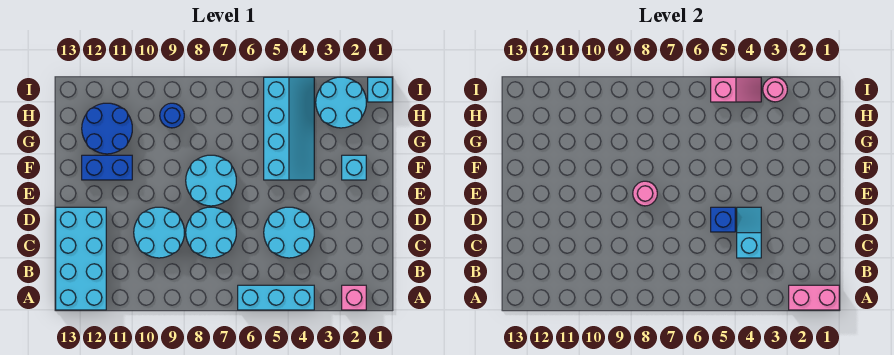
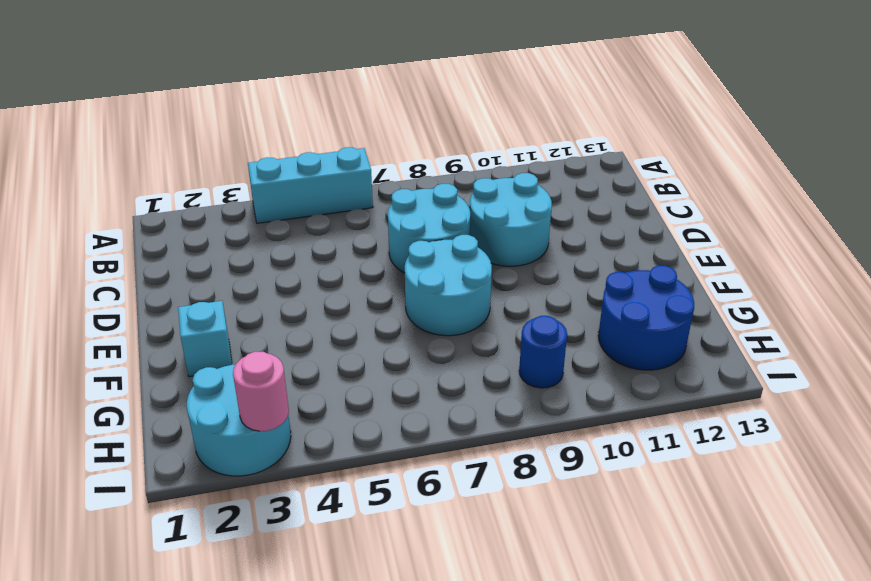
none -> pink brick A2 level 1
none -> cyan brick A12:D13 level 1
none -> cyan round brick C4:D5 level 1

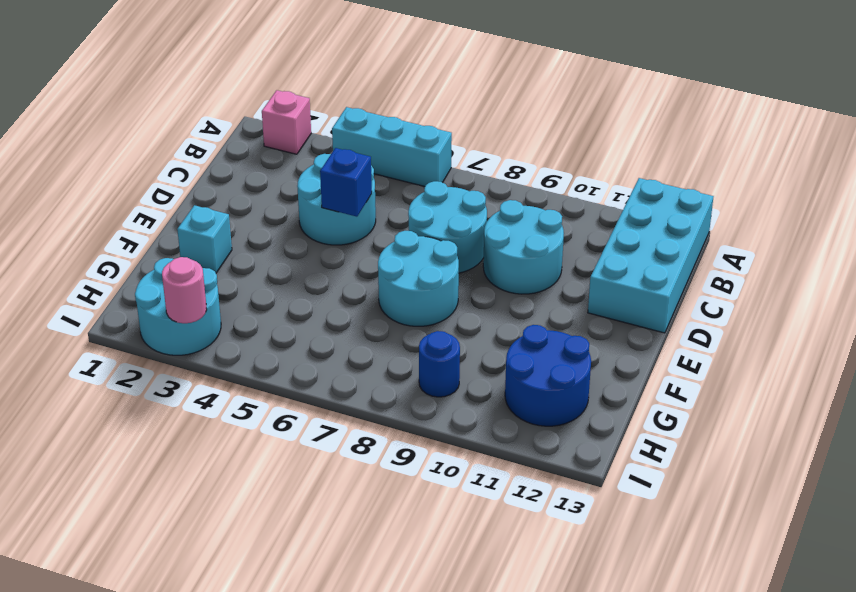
none -> cyan slope F4:I5 level 1 top 5
none -> blue brick F11:F12 level 1
none -> cyan brick I1 level 1

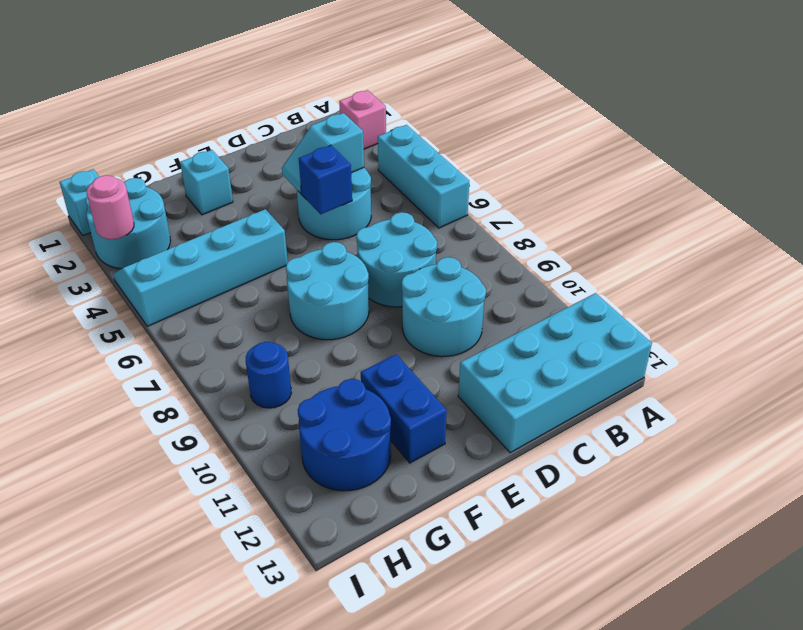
none -> pink brick A1:A2 level 2
none -> pink round brick E8 level 2
none -> pink slope I4:I5 level 2 top 5

